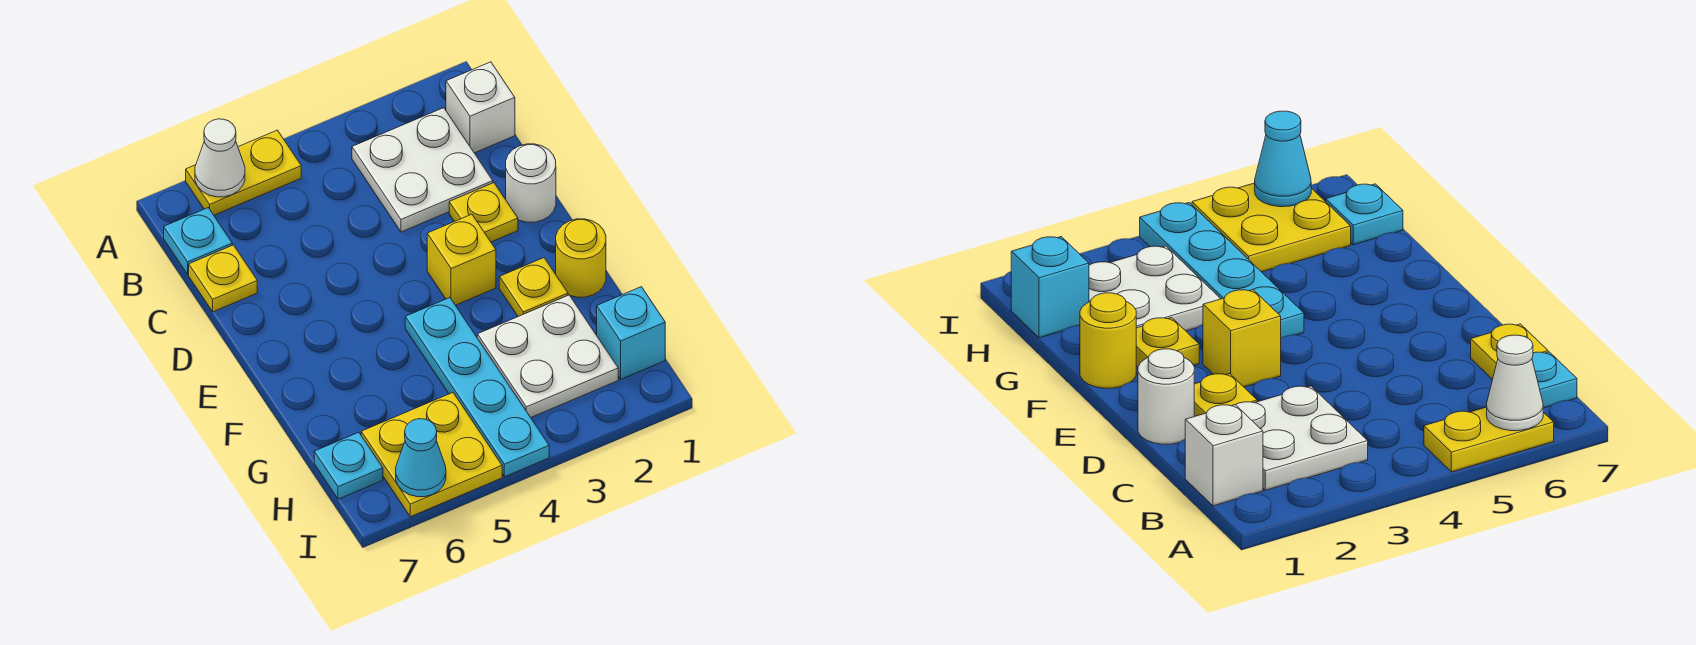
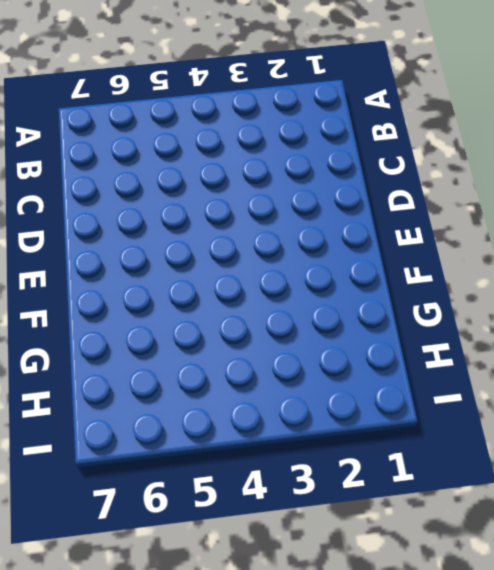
none -> yellow plate A5:A6 level 1
none -> white brick B1 level 1
none -> white plate B2:C3 level 1

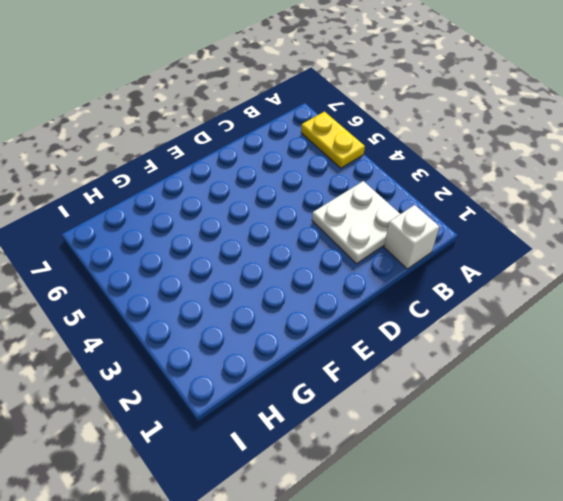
none -> cyan plate B7 level 1
none -> yellow plate C7 level 1
none -> white round brick D1 level 1

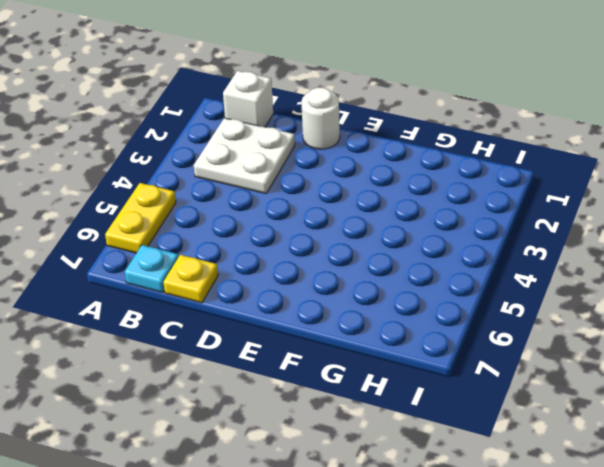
none -> yellow plate D2 level 1
none -> yellow brick E3 level 1
none -> yellow round brick F1 level 1

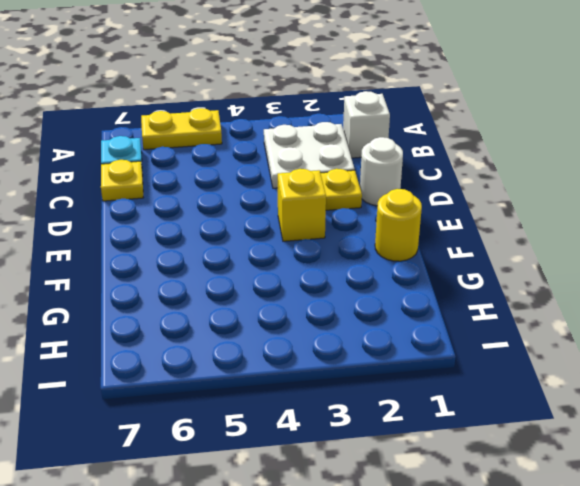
none -> yellow plate F2 level 1
none -> cyan plate F4:I4 level 1
none -> white plate G2:H3 level 1

